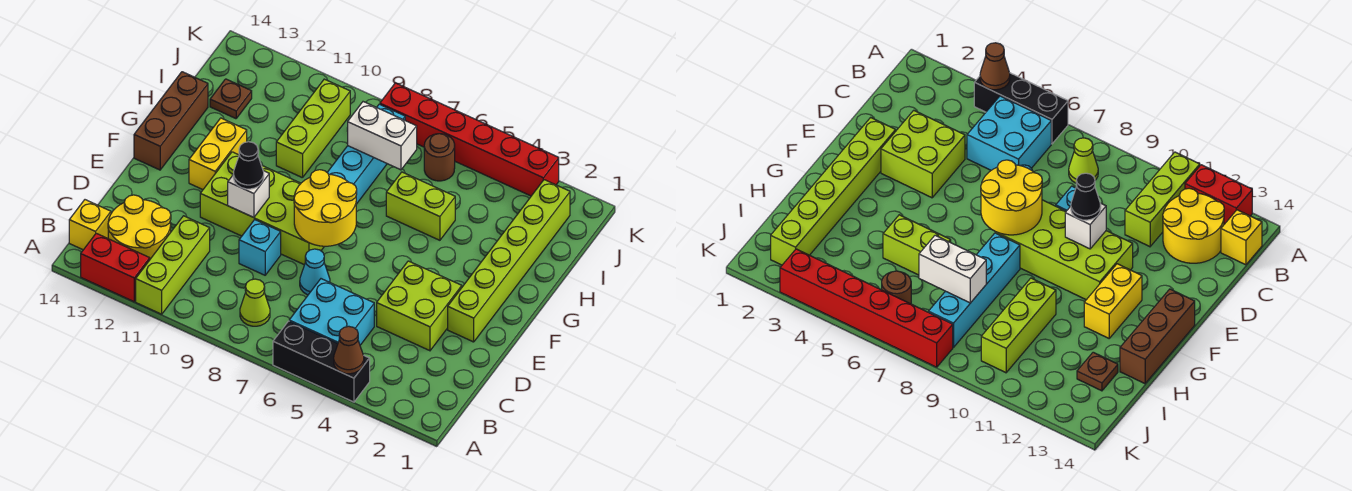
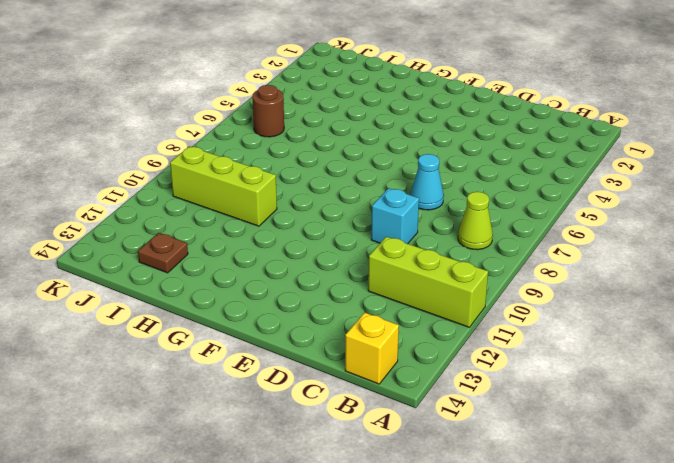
none -> black brick A4:A6 level 1
none -> red brick A12:A13 level 1
none -> cyan brick B5:C6 level 1

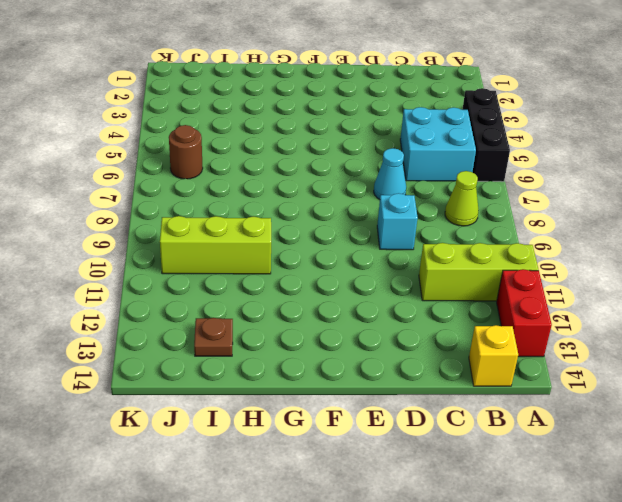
none -> yellow round brick B12:C13 level 1
none -> lime brick D3:E4 level 1
none -> lime brick E2:J2 level 1

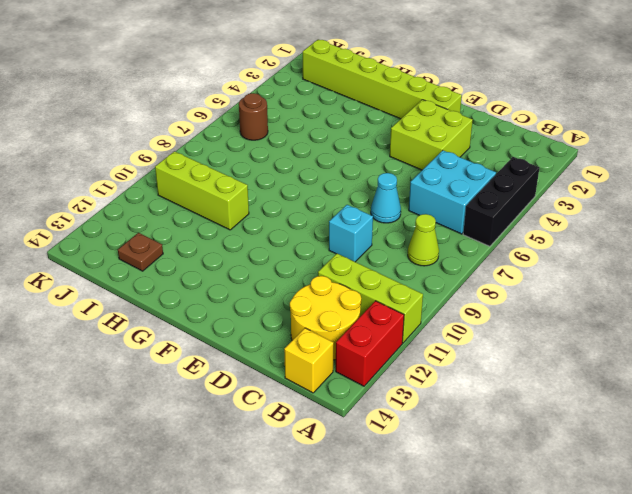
none -> lime brick E8:F11 level 1
none -> yellow brick F12:G12 level 1
none -> brown brick F14:H14 level 1

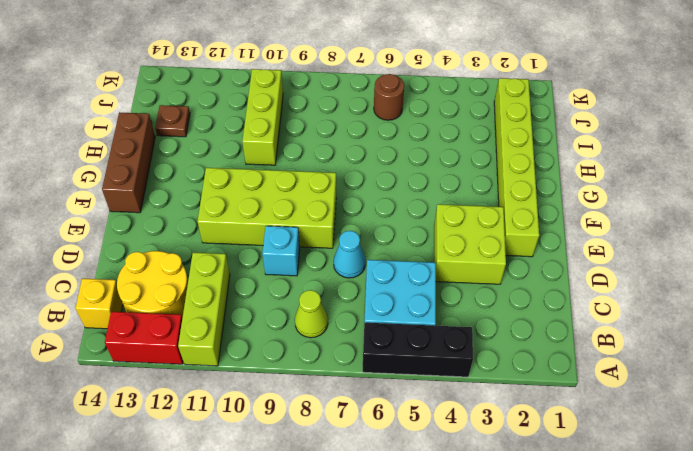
none -> yellow brick F12:G12 level 1
none -> cyan brick G8:J8 level 1
none -> lime brick H5:H6 level 1

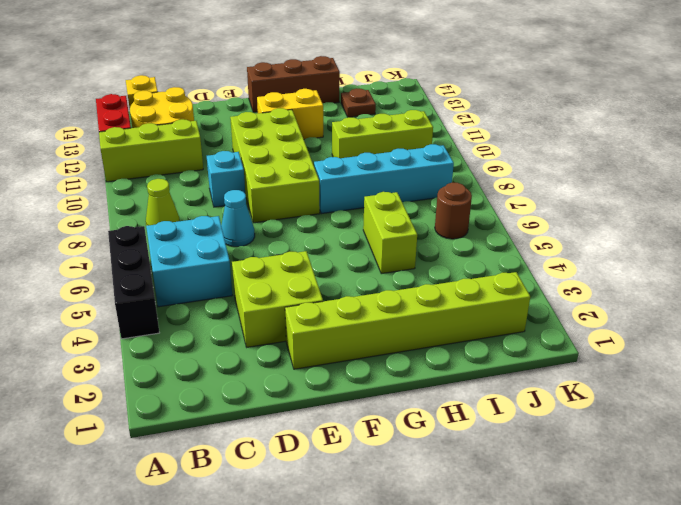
none -> red brick K3:K8 level 1
none -> brown cone A4 level 2
none -> yellow round brick E7:F8 level 2

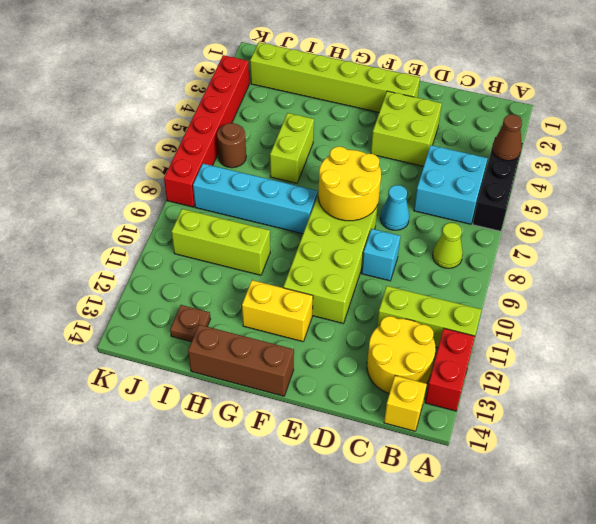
none -> white brick E10 level 2
none -> white brick I7:I8 level 2
none -> black cone E10 level 3

